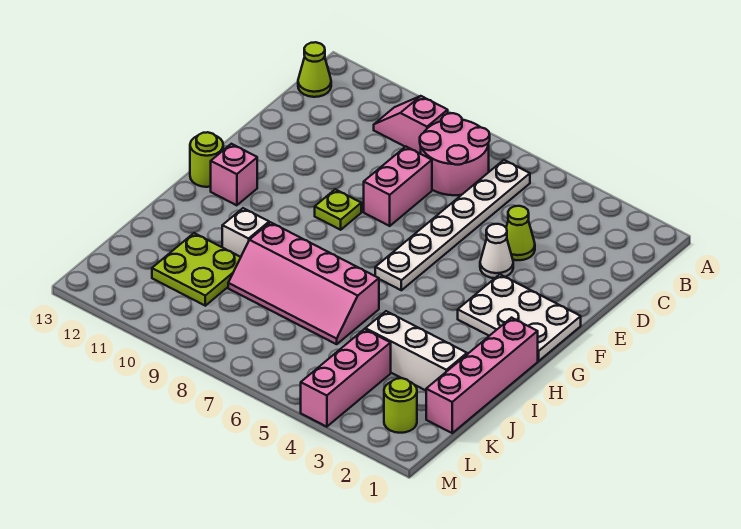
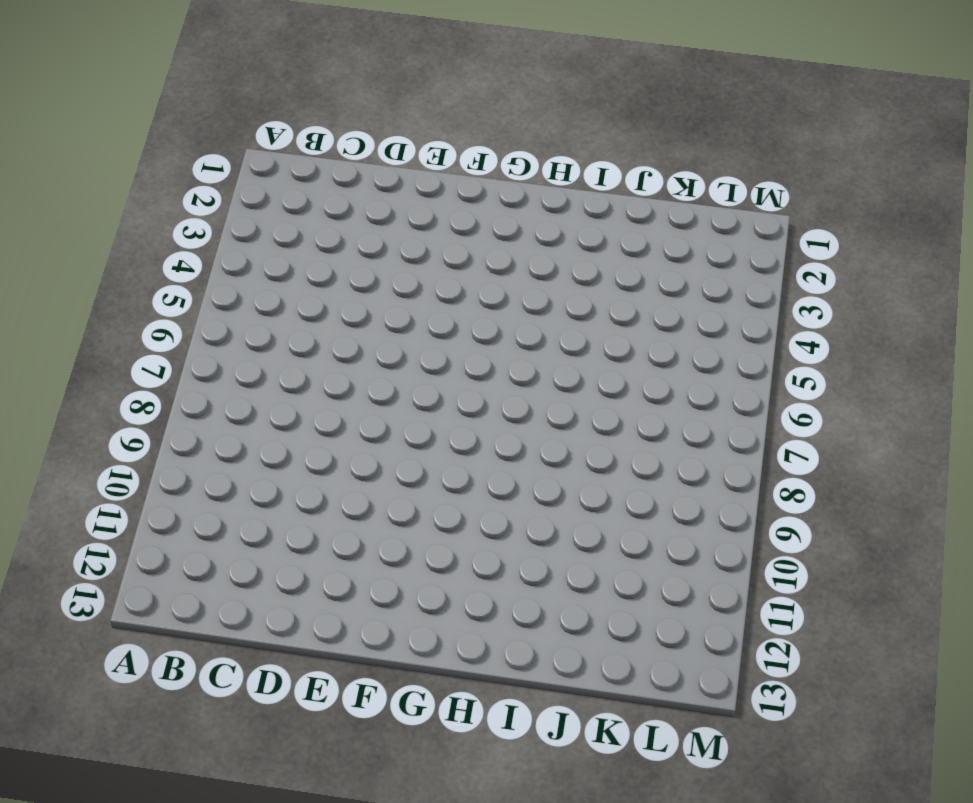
none -> white plate B6:G6 level 1
none -> pink round brick B7:C8 level 1
none -> pink slope B9:B10 level 1 top 9

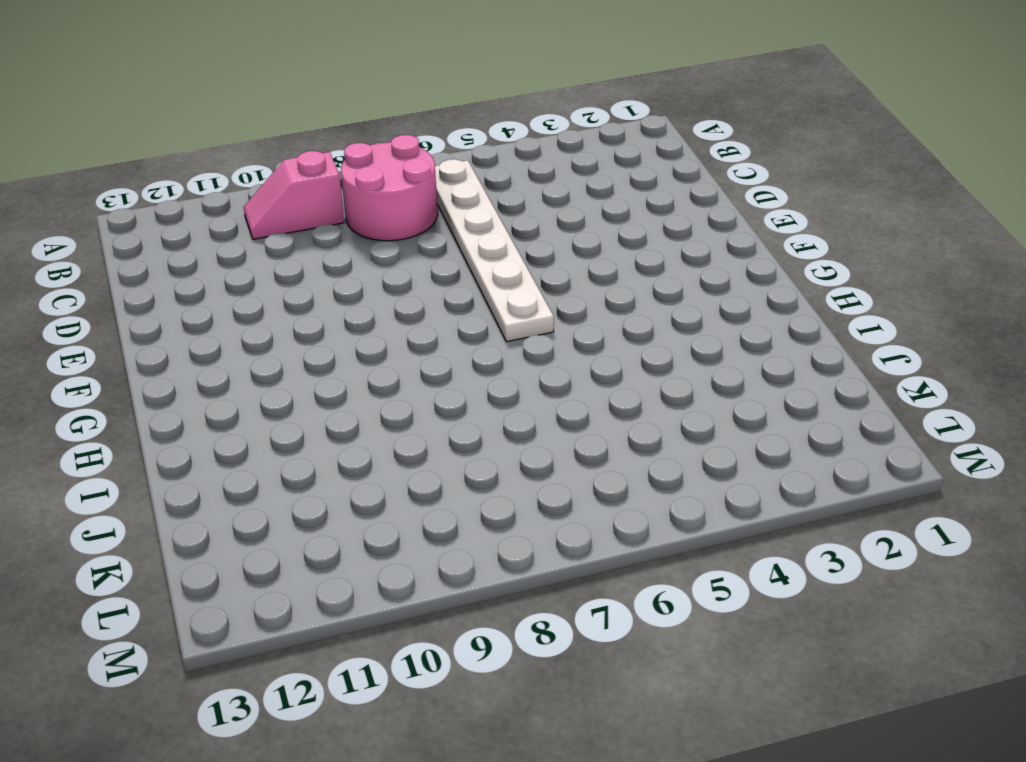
none -> lime cone B13 level 1
none -> lime cone D4 level 1
none -> pink brick D8:E8 level 1

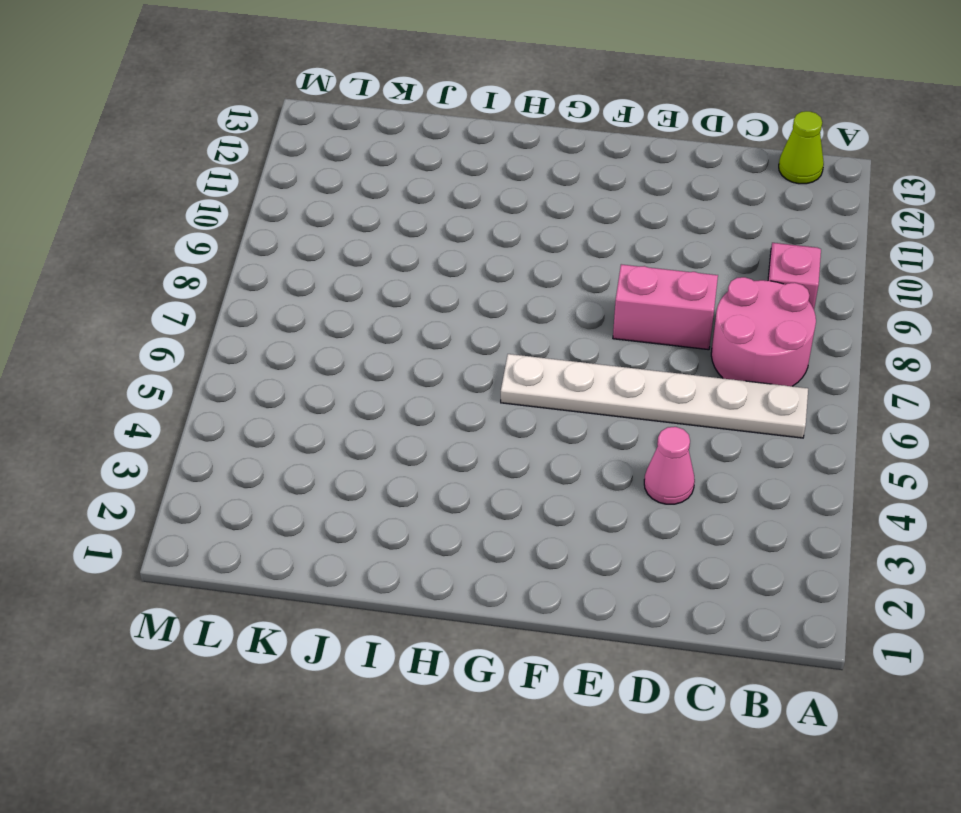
pink cone D4 level 1 -> lime cone D4 level 1
none -> white cone E4 level 1
none -> white plate F1:G3 level 1
none -> lime plate F9 level 1

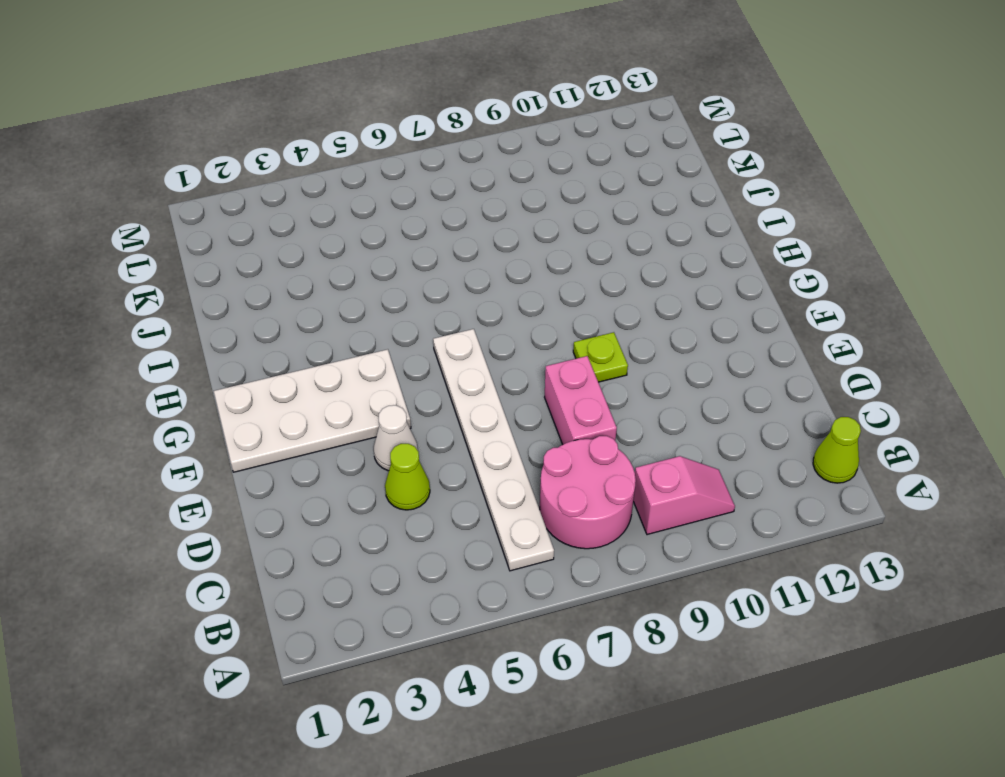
white plate F1:G4 level 1 -> white plate F1:G3 level 1
none -> pink brick G12 level 1
none -> lime round brick G13 level 1
none -> pink brick H1:K1 level 1

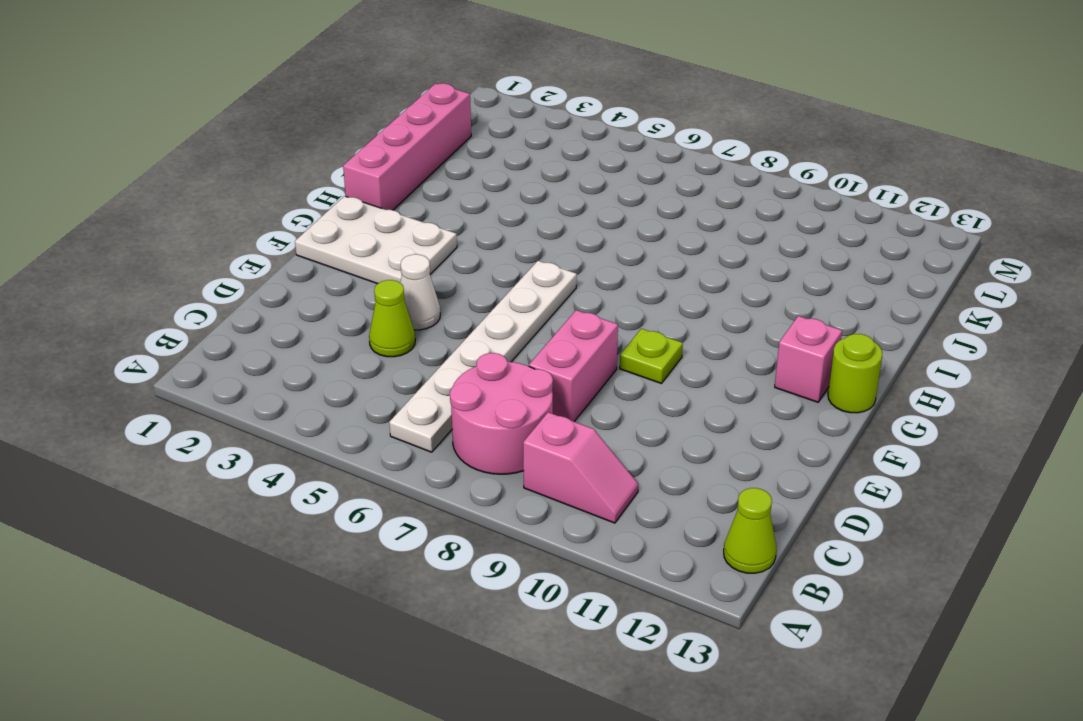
none -> pink slope I6:J9 level 1 top I
none -> white brick I10 level 1
none -> white brick J2:J4 level 1

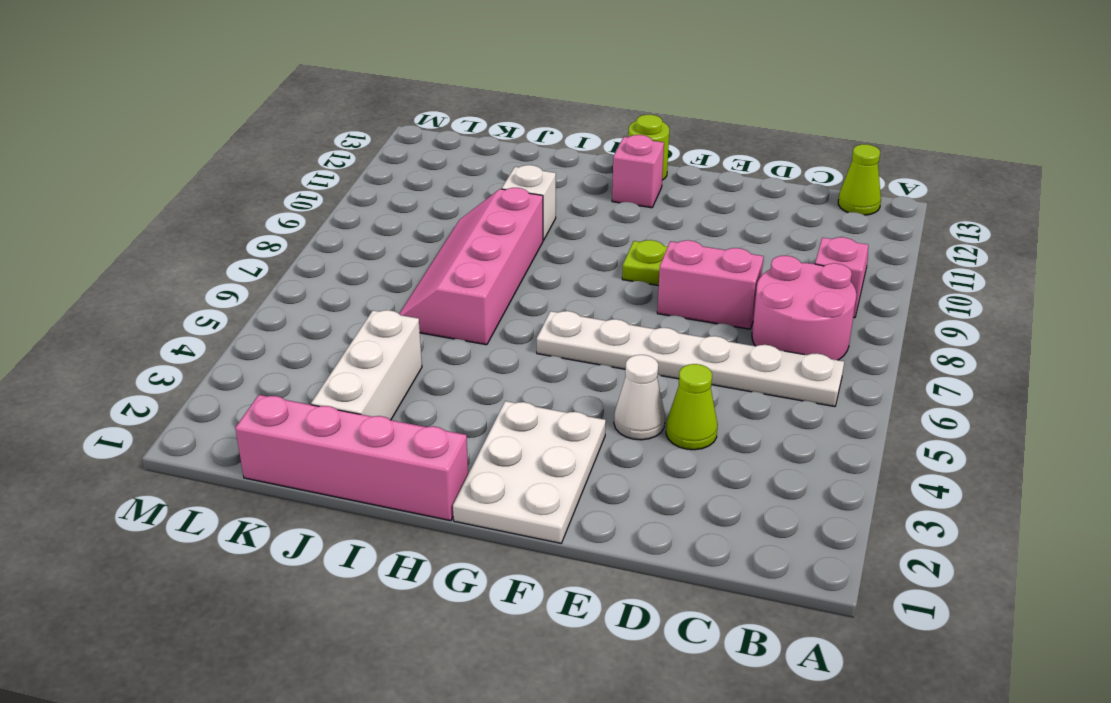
none -> lime plate J10:K11 level 1
none -> pink brick K4:M4 level 1
none -> lime round brick L2 level 1

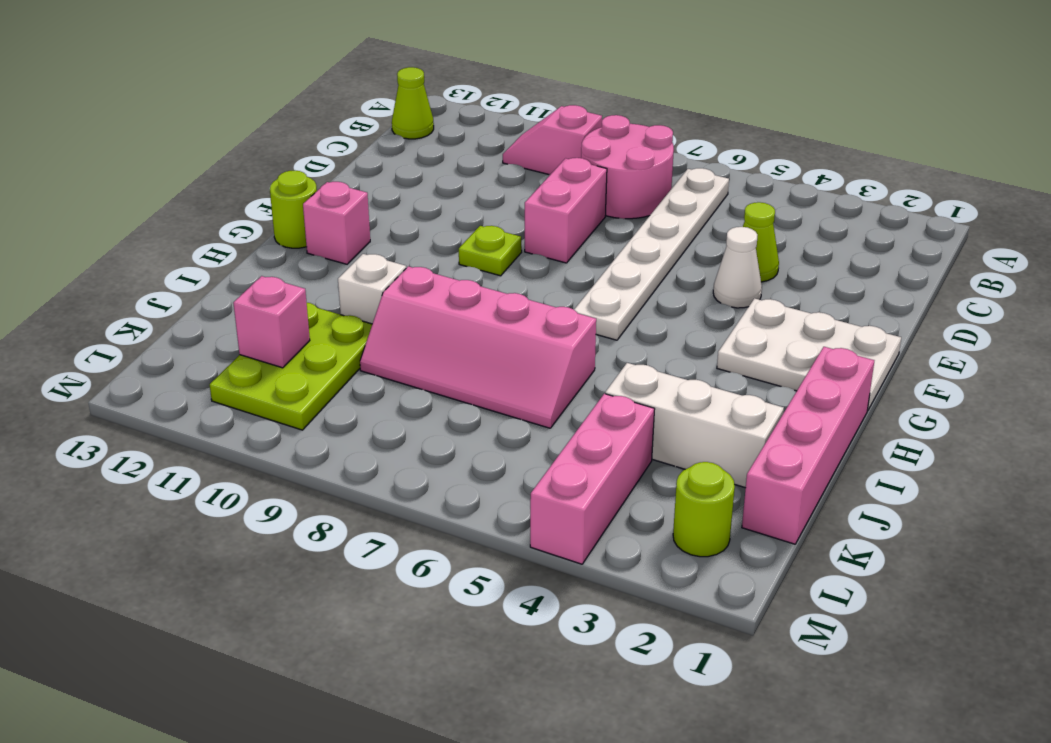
lime plate J10:L11 level 1 -> lime plate J10:K11 level 1
pink brick K11 level 2 -> none

